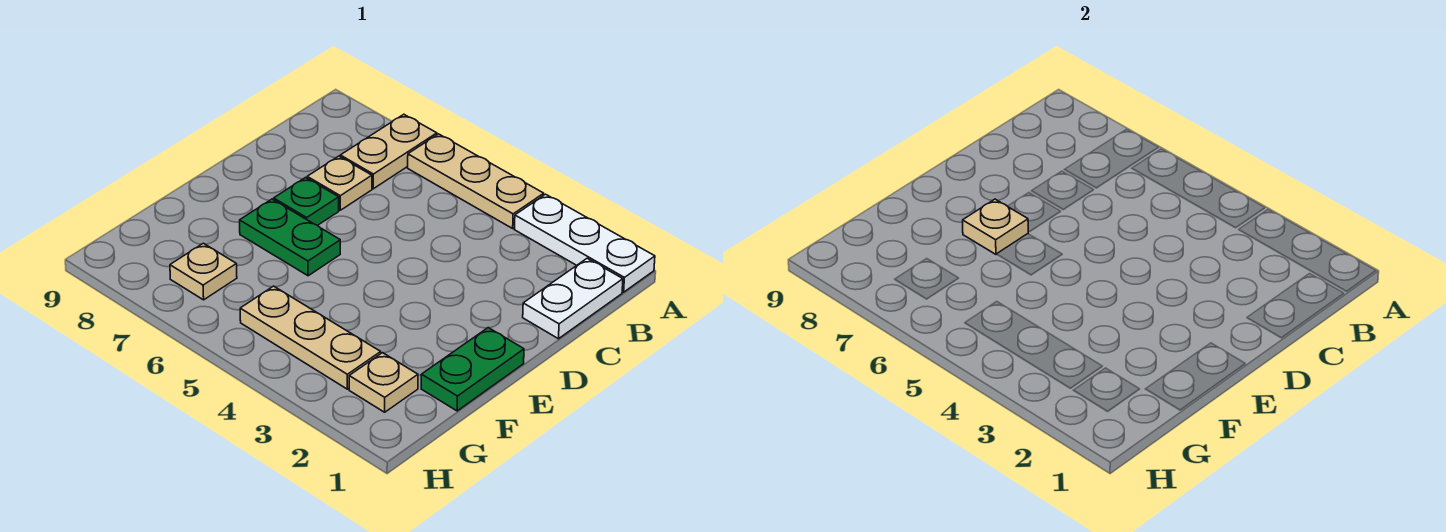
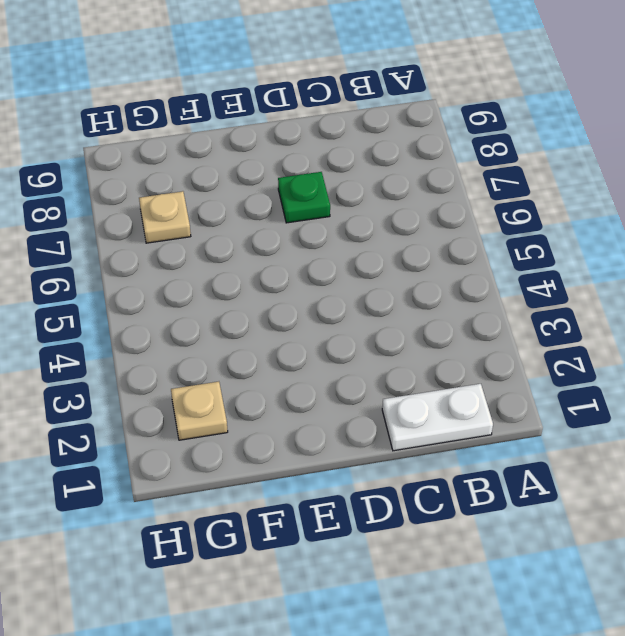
none -> white plate A1:A3 level 1
none -> tan plate A4:A6 level 1
none -> tan plate A7:B7 level 1

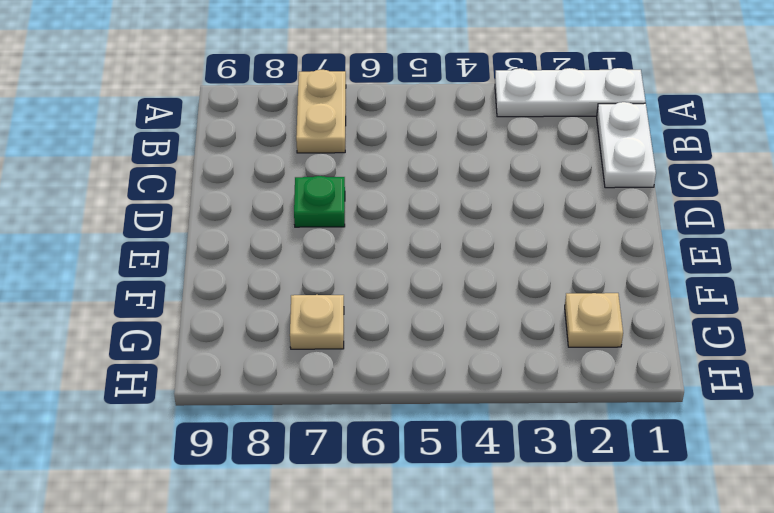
none -> tan plate A4:A6 level 1
none -> tan plate C7 level 1
none -> green plate E1:F1 level 1

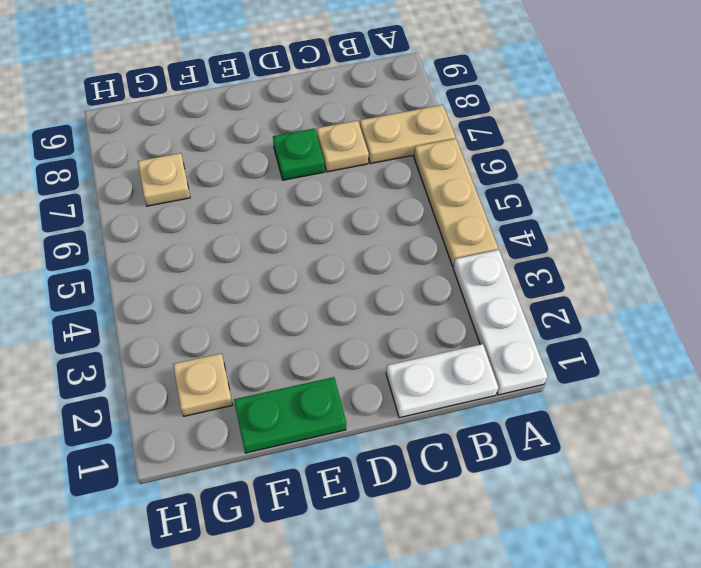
none -> green plate E6:E7 level 1
none -> tan plate G3:G5 level 1
none -> tan plate E7 level 2

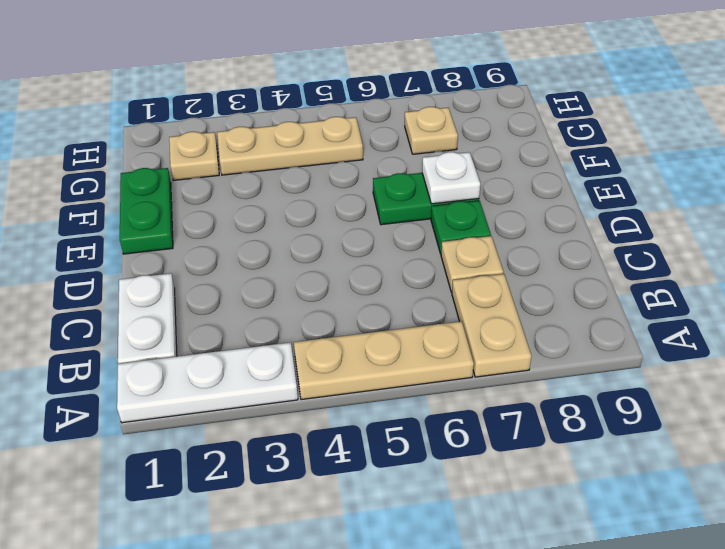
white plate E7 level 2 -> tan plate E7 level 2

